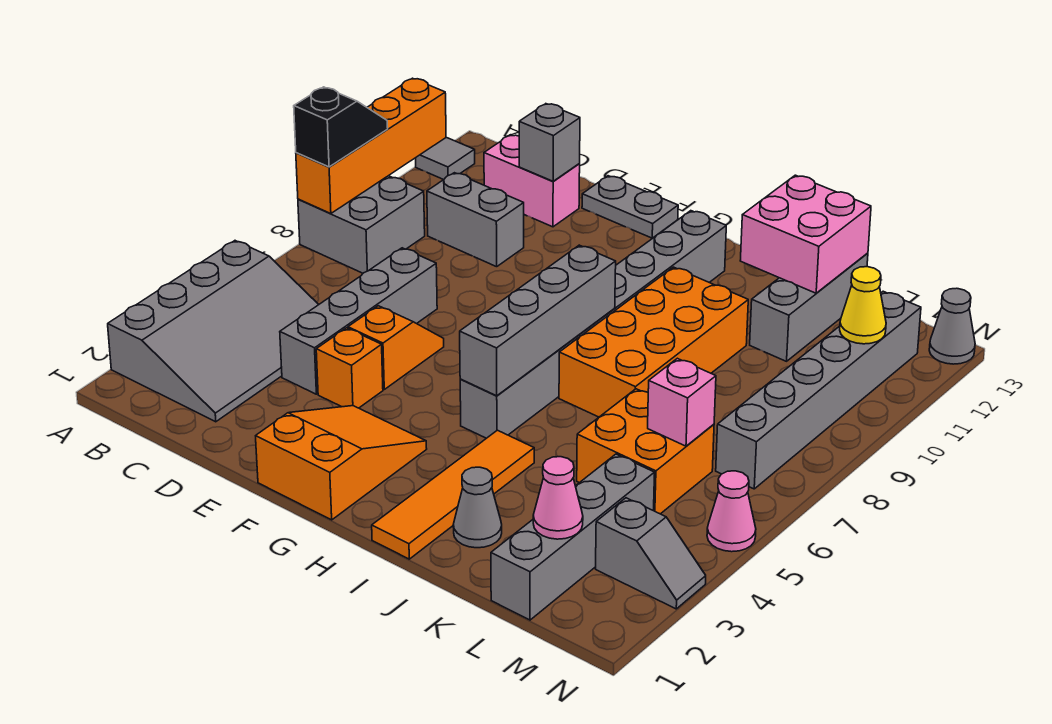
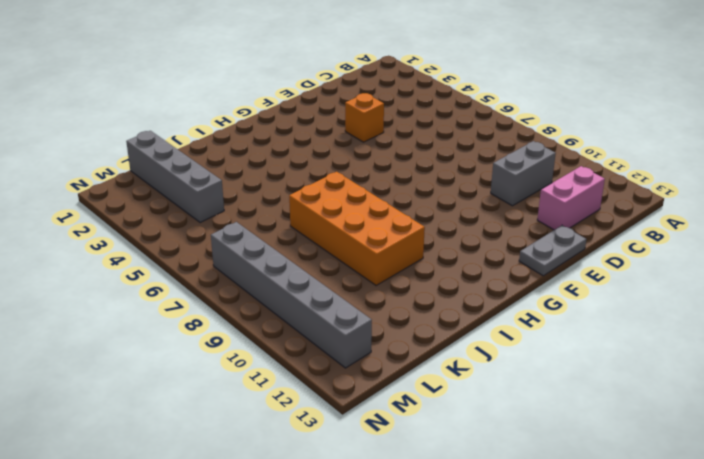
none -> grey slope A2:C5 level 1 top A
none -> grey brick A8:B9 level 1
none -> grey tile A12 level 1

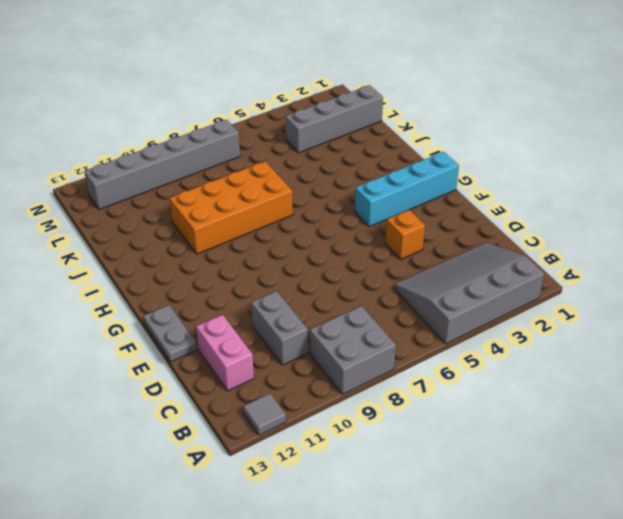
cyan brick G1:G4 level 1 -> orange slope F1:G3 level 1 top 1
none -> grey brick D4:D7 level 1
none -> orange slope E5:E6 level 1 top 5
none -> grey brick H5:H12 level 1

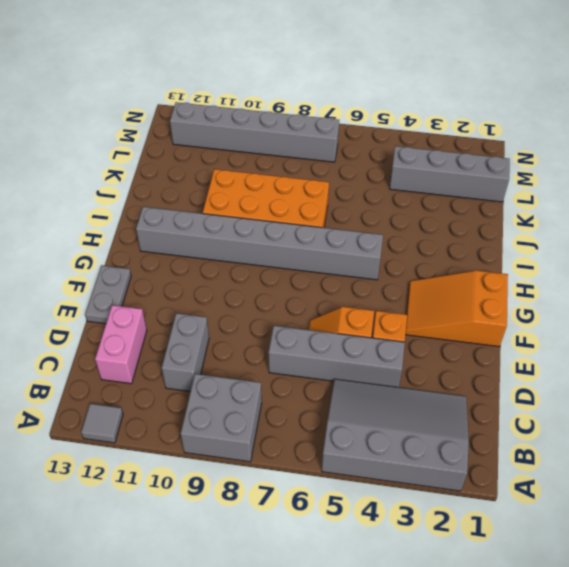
none -> orange tile I1:I4 level 1
none -> grey cone J2 level 1
none -> orange brick K5:L6 level 1

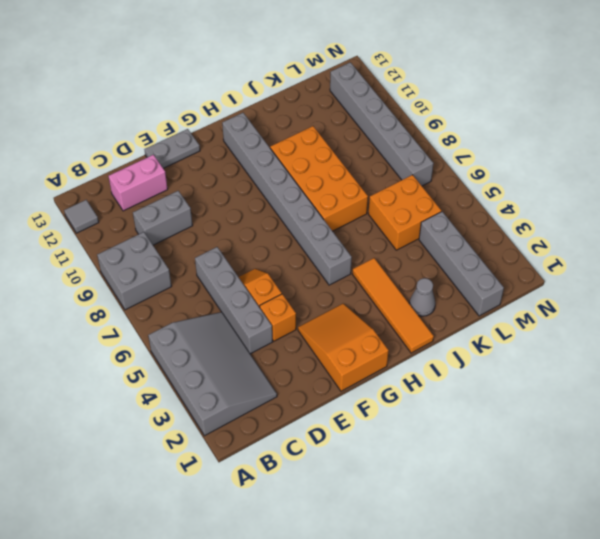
none -> grey brick K11:K13 level 1
none -> grey slope M3:N3 level 1 top M
none -> pink cone N5 level 1

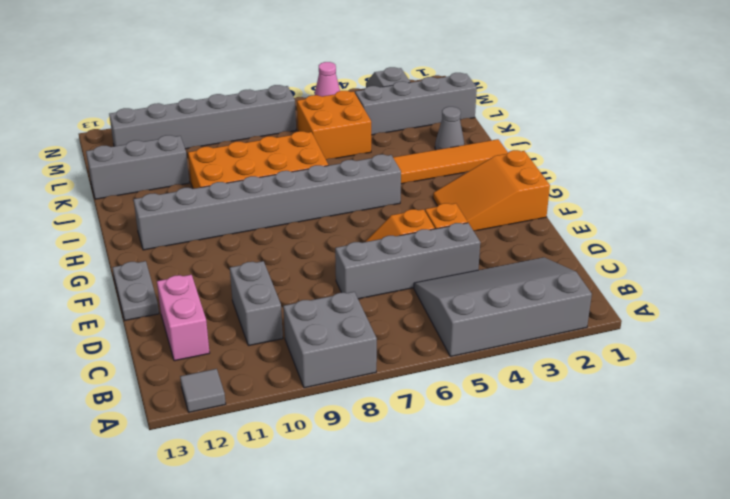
none -> grey cone N13 level 1
none -> orange brick A8:A11 level 2
none -> grey brick D12 level 2

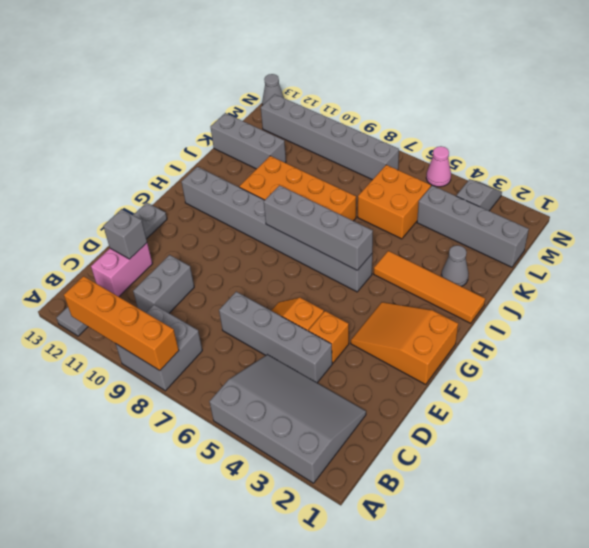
none -> pink brick J12:K13 level 2
none -> pink cone L2 level 2
none -> pink brick L6 level 2

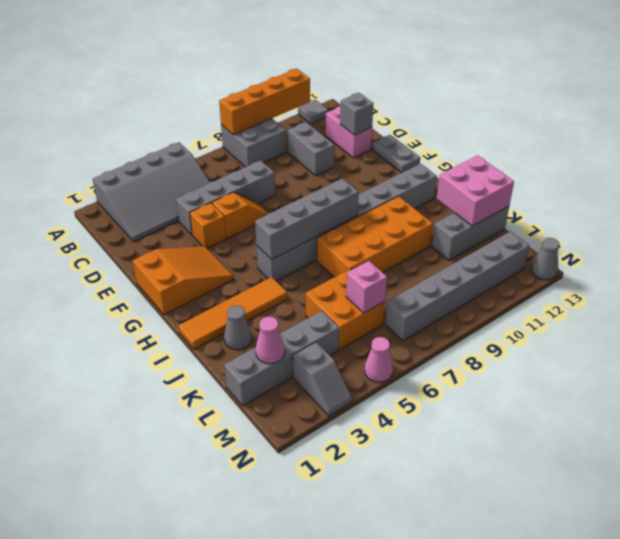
none -> yellow cone M11 level 2
none -> black slope A8:A9 level 3 top 8

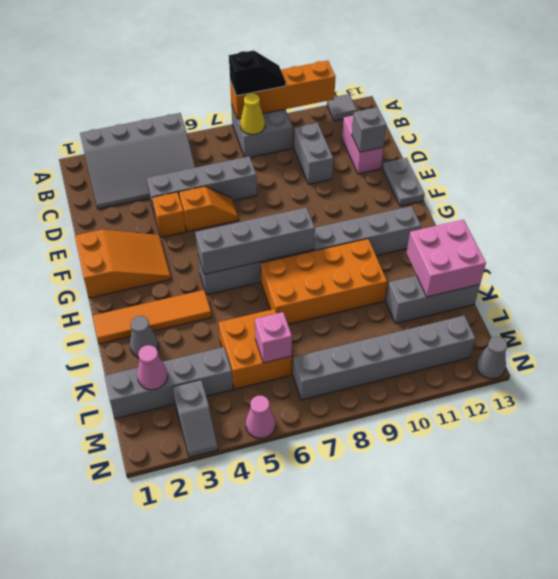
yellow cone B8 level 2 -> yellow cone M11 level 2

